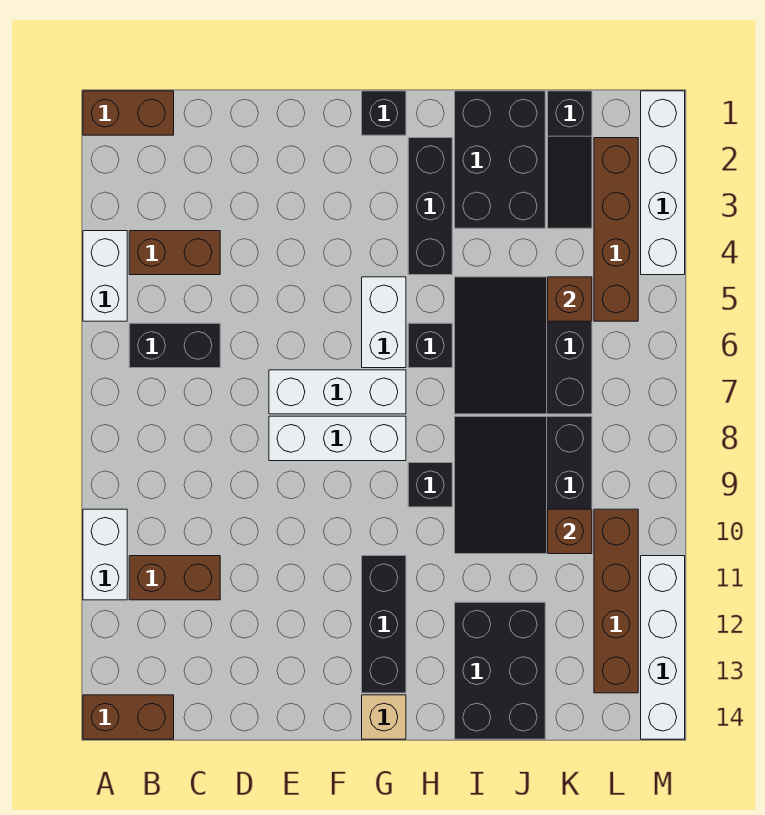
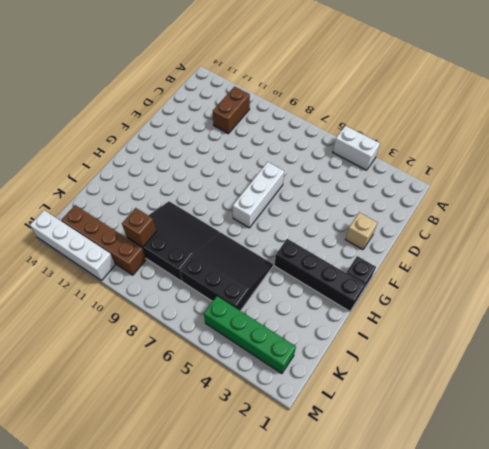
tan brick E2 level 1 -> tan brick G14 level 1
black brick H1:H4 level 1 -> black brick H2:H4 level 1
green brick L2:L5 level 1 -> brown brick L2:L5 level 1
none -> brown brick A1:B1 level 1
none -> white brick A10:A11 level 1
none -> brown brick A14:B14 level 1

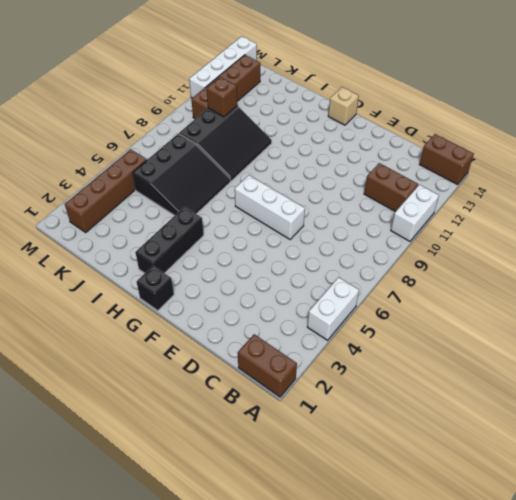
none -> brown brick B4:C4 level 1
none -> black brick B6:C6 level 1
none -> white brick E8:G8 level 1

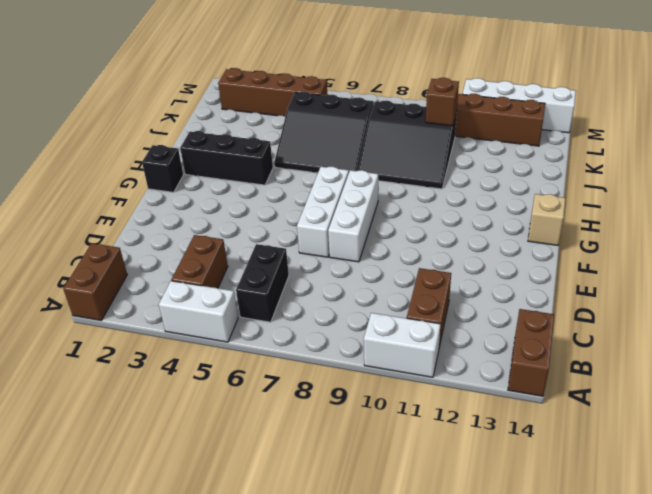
none -> white brick G5:G6 level 1
none -> black brick G11:G13 level 1
none -> black brick H6 level 1

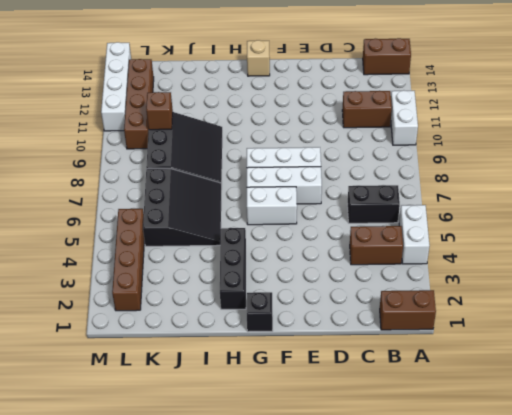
white brick F6:G6 level 1 -> white brick G5:G6 level 1
none -> black brick G11:G13 level 1
none -> black brick H6 level 1
none -> black brick H9 level 1

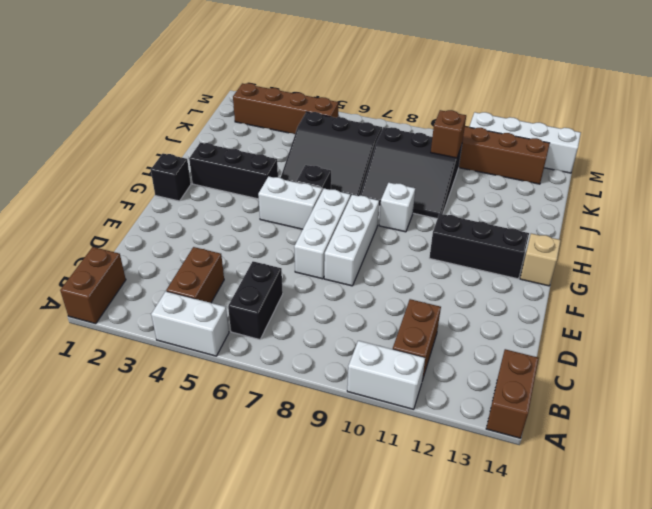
white brick H9 level 1 -> black brick H9 level 1
none -> black brick I1:J3 level 1
none -> black brick I12:J14 level 1
none -> black slope K1:K3 level 1 top 1

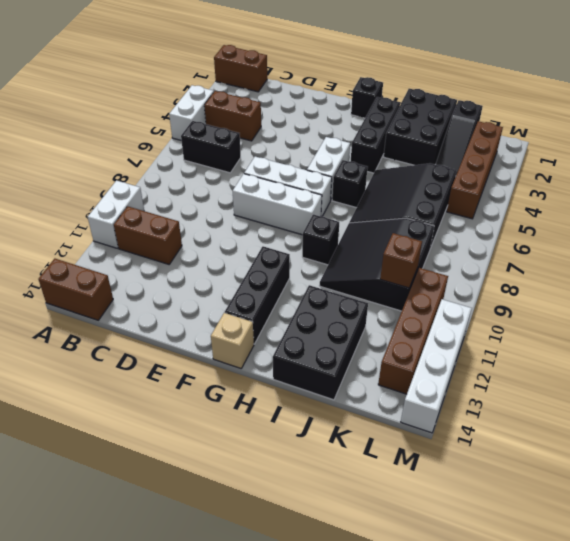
none -> white brick M1:M4 level 1
none -> brown brick K5 level 2

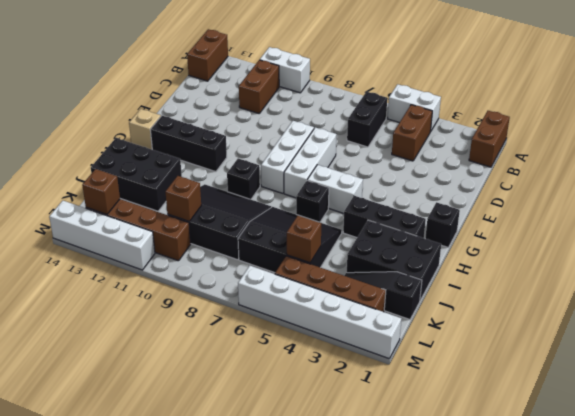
brown brick L13 level 2 -> none
white brick M1:M6 level 1 -> white brick M1:M4 level 1

